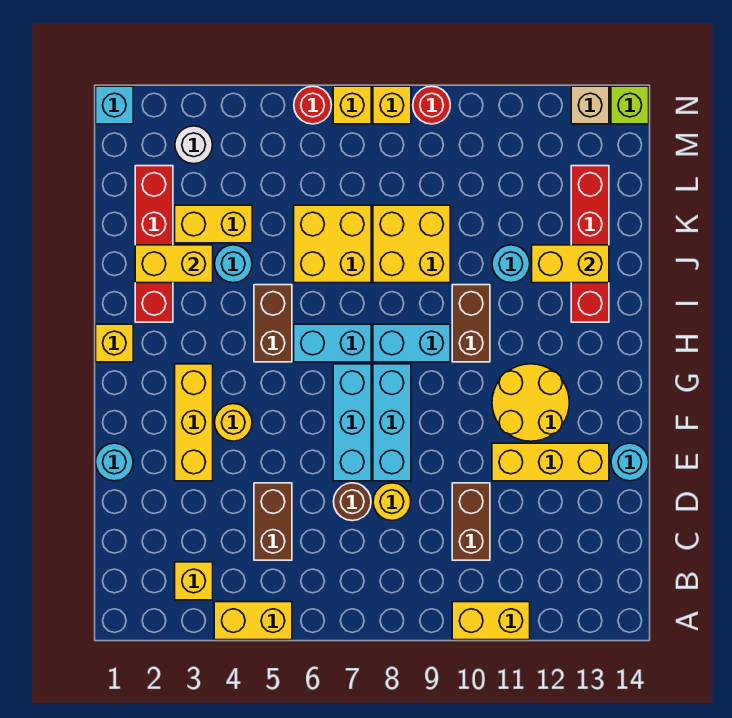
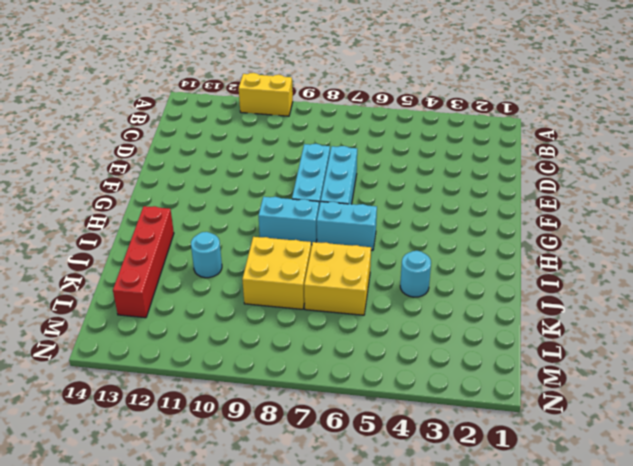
none -> yellow brick A4:A5 level 1
none -> yellow brick B3 level 1
none -> brown brick C5:D5 level 1
none -> brown brick C10:D10 level 1

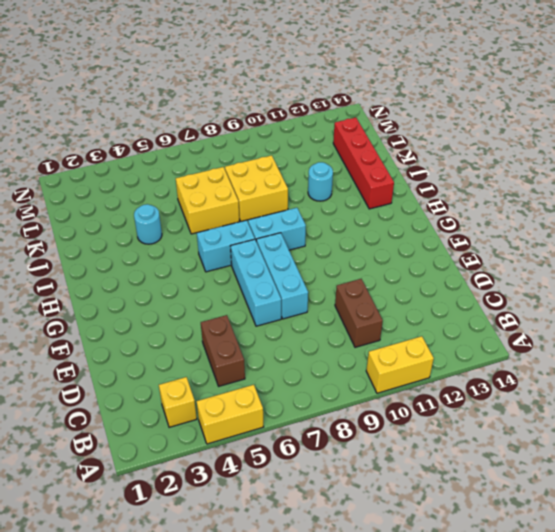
none -> brown round brick D7 level 1
none -> yellow round brick D8 level 1
none -> cyan round brick E1 level 1
none -> yellow brick E3:G3 level 1

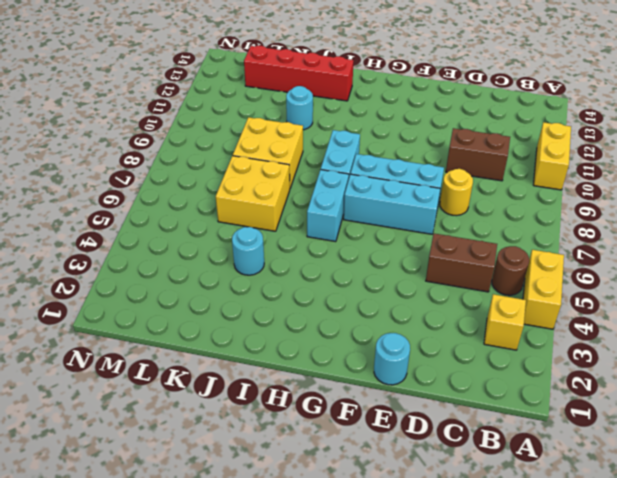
brown round brick B5 level 1 -> brown round brick D7 level 1
none -> yellow brick E3:G3 level 1
none -> yellow brick E11:E13 level 1
none -> cyan round brick E14 level 1
none -> yellow round brick F4 level 1

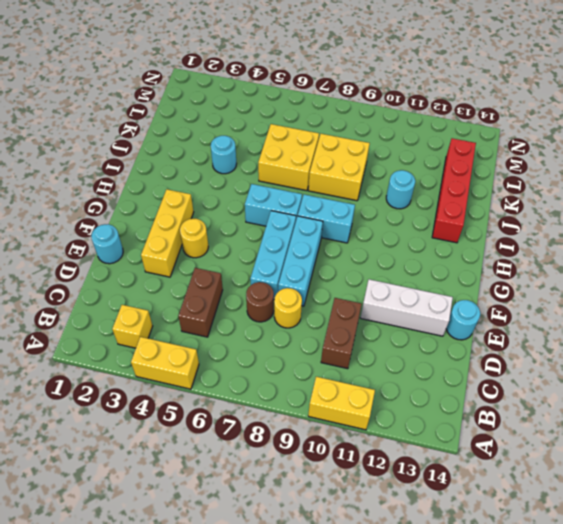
white brick E11:E13 level 1 -> yellow brick E11:E13 level 1
none -> yellow round brick F11:G12 level 1
none -> yellow brick H1 level 1
none -> brown brick H5:I5 level 1
none -> brown brick H10:I10 level 1

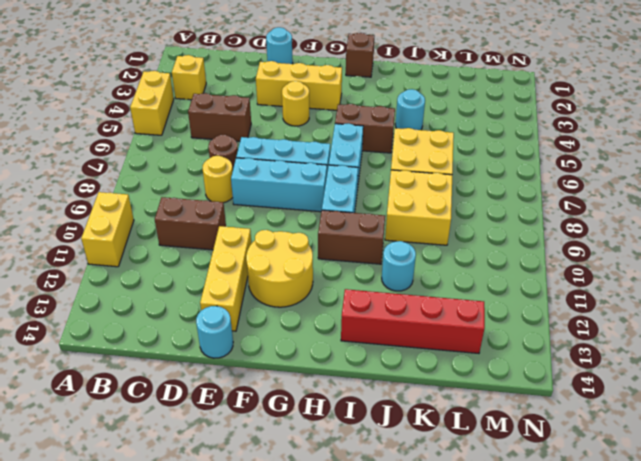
brown brick H1 level 1 -> yellow brick H1 level 1
none -> red brick I2:L2 level 1
none -> yellow brick K3:K4 level 1
none -> white round brick M3 level 1
none -> cyan brick N1 level 1

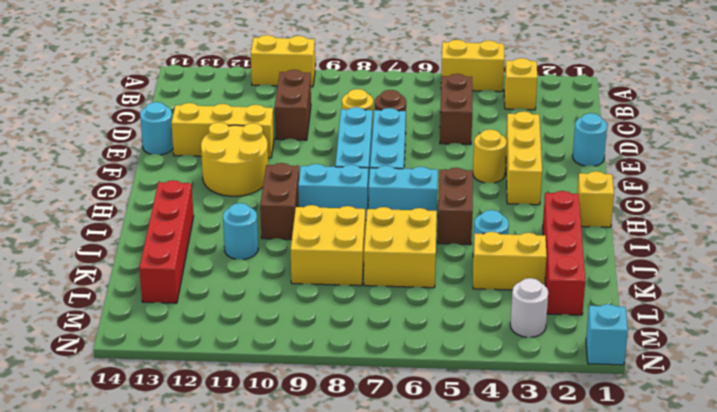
none -> red round brick N6 level 1
none -> yellow brick N7 level 1
none -> yellow brick N8 level 1
none -> red round brick N9 level 1

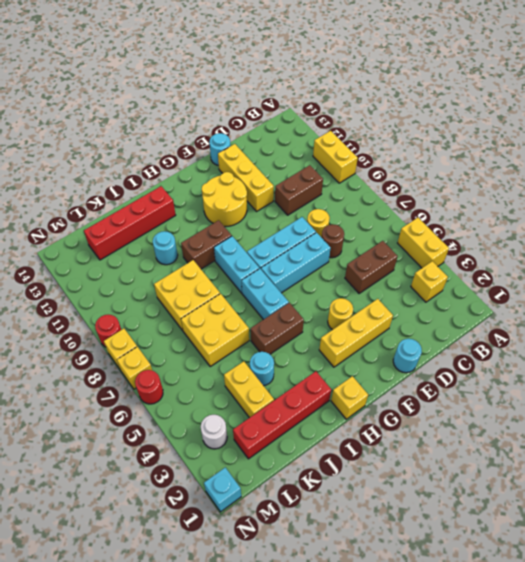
none -> tan brick N13 level 1
none -> lime brick N14 level 1
none -> yellow brick J2:J3 level 2
none -> yellow brick J12:J13 level 2

